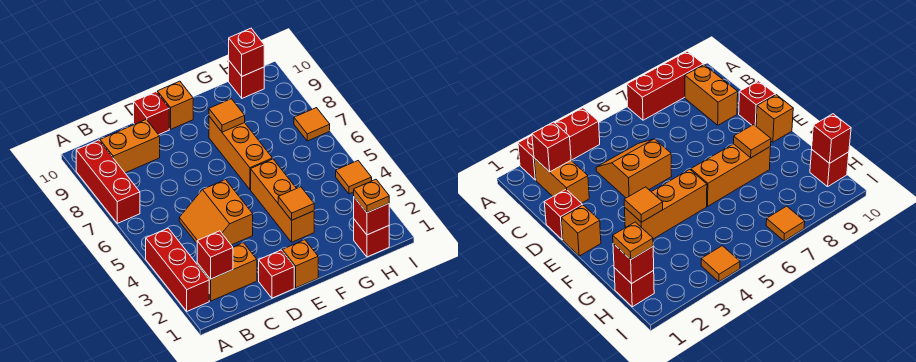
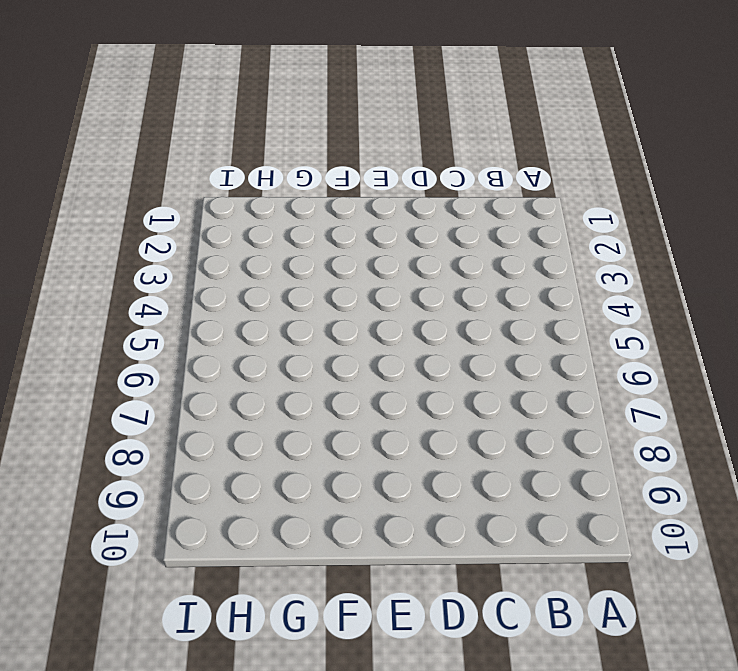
none -> red brick A2:A4 level 1
none -> red brick A7:A9 level 1
none -> orange brick B2:C2 level 1

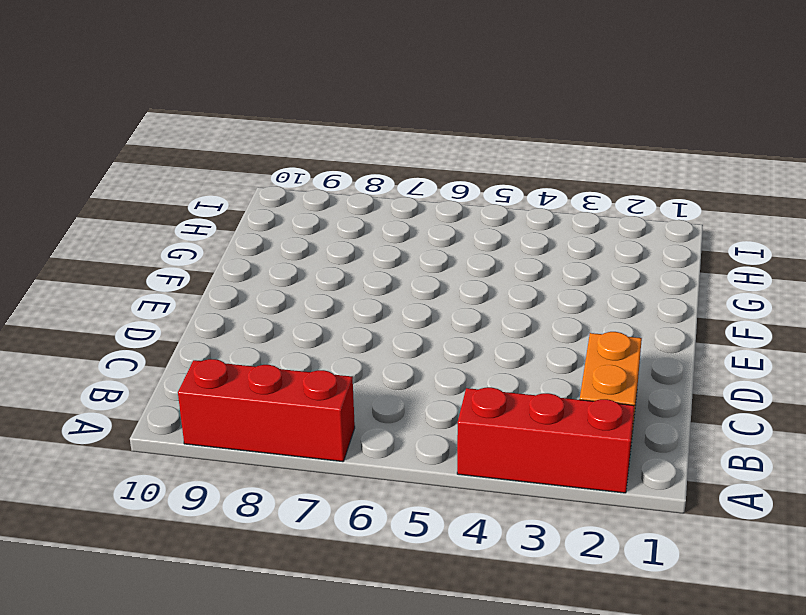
none -> orange brick B9:C9 level 1
none -> orange slope C4:D5 level 1 top D
none -> red brick D1 level 1

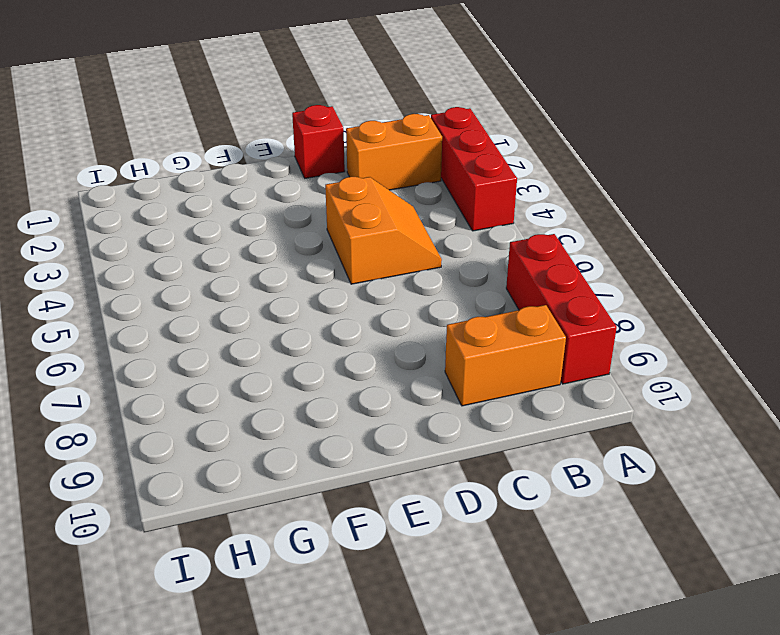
none -> red brick D10 level 1
none -> orange brick E1 level 1
none -> orange brick E10 level 1

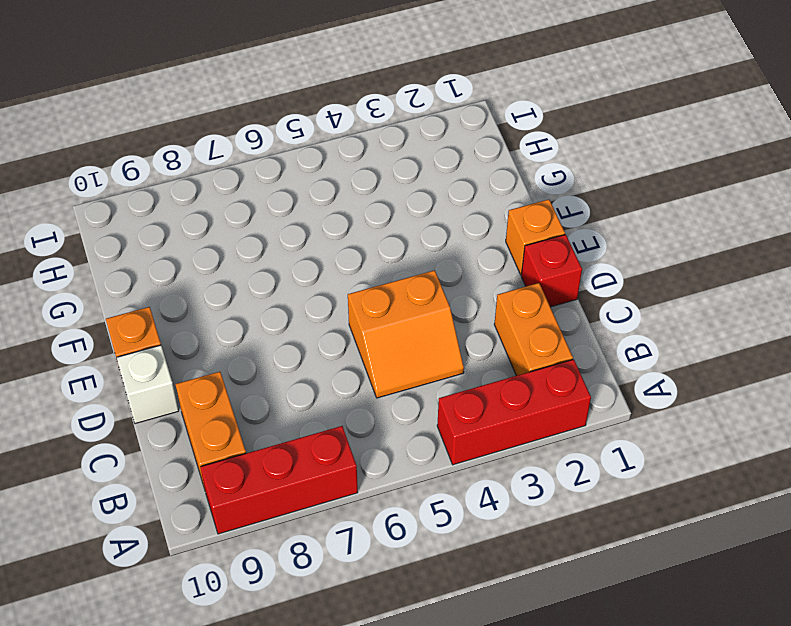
white brick D10 level 1 -> red brick D10 level 1
none -> orange brick F3:F5 level 1
none -> orange brick F6:F8 level 1
none -> red brick H1 level 1

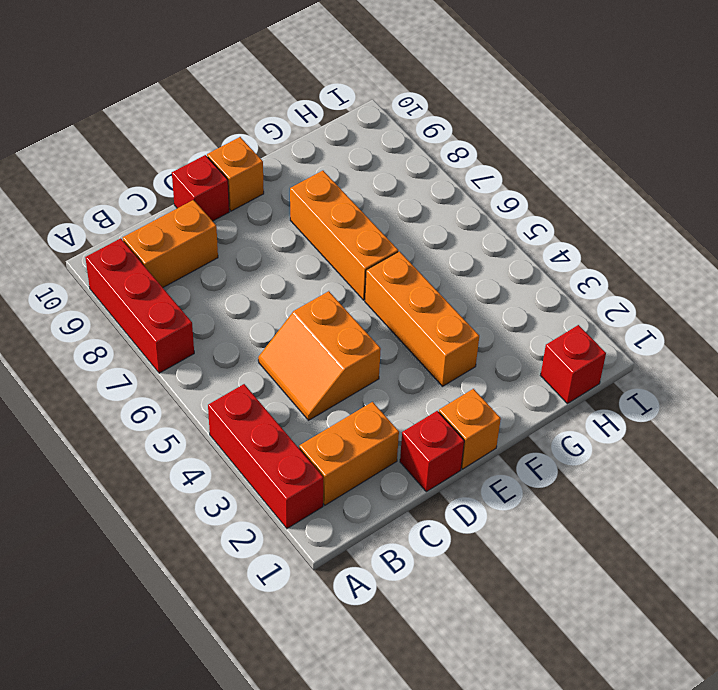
none -> red brick H10 level 1
none -> orange tile I4 level 1
none -> orange tile I7 level 1

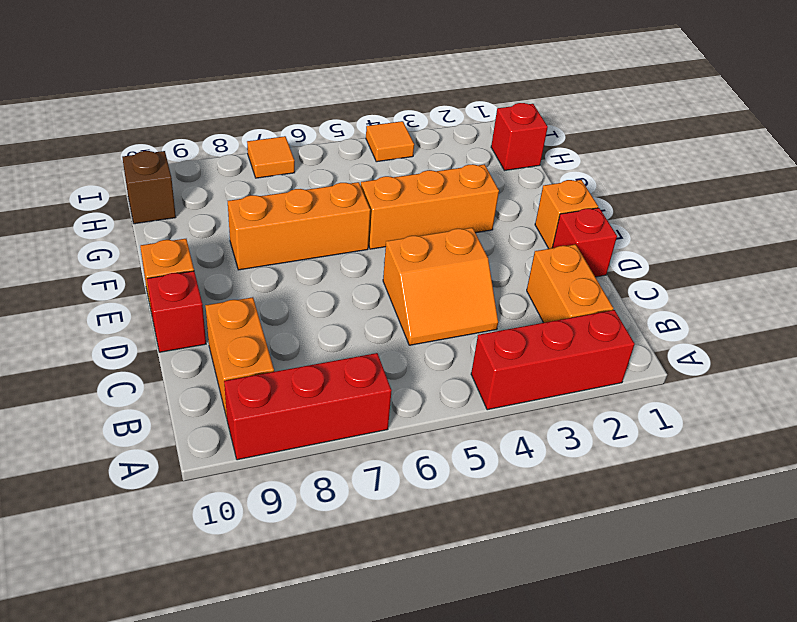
brown brick H10 level 1 -> red brick H10 level 1
none -> red brick B2 level 2
none -> orange tile F3 level 2
none -> orange tile F8 level 2

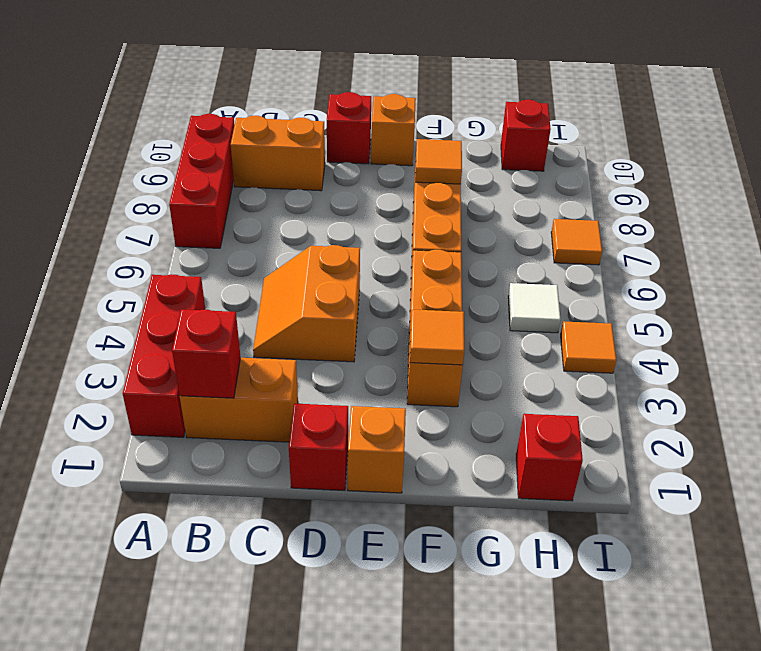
white tile H5 level 1 -> none
none -> red brick H1 level 2
none -> red brick H10 level 2
none -> orange plate H1 level 3

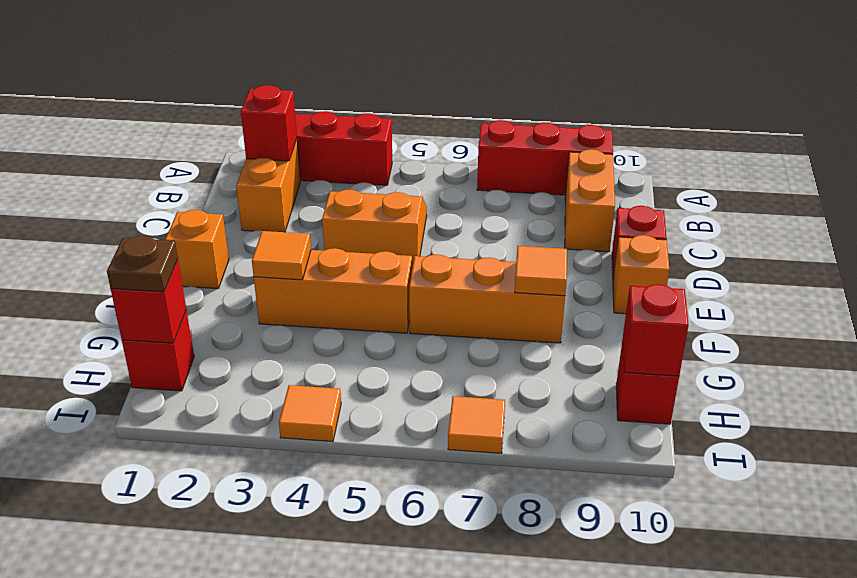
brown plate H1 level 3 -> orange plate H1 level 3
none -> red brick D1 level 1

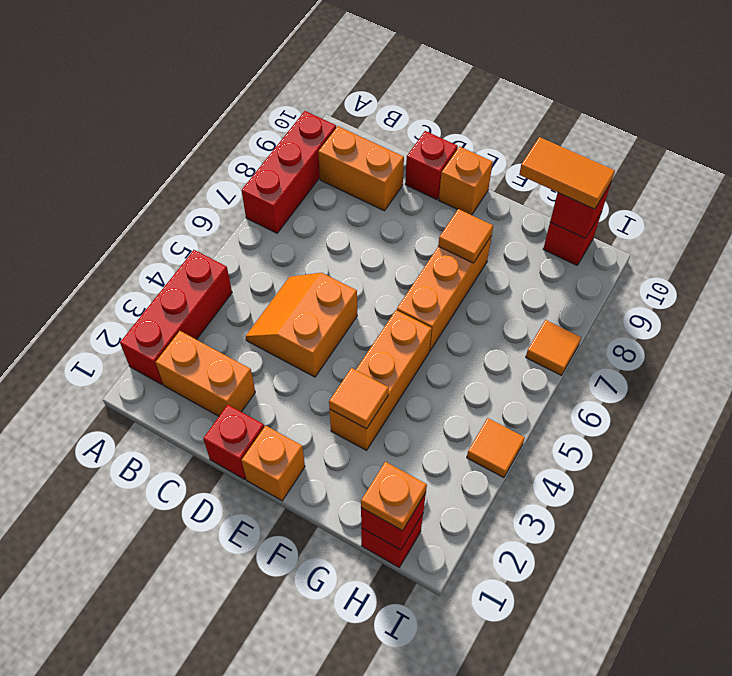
orange tile G10:H10 level 3 -> none
none -> red brick B2 level 2

